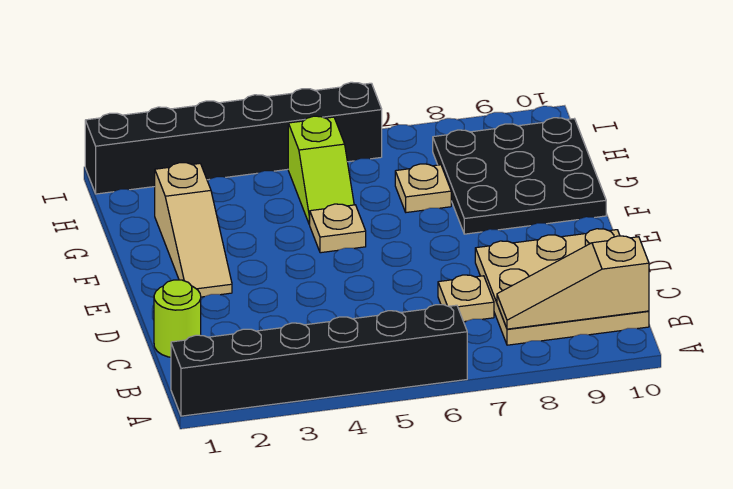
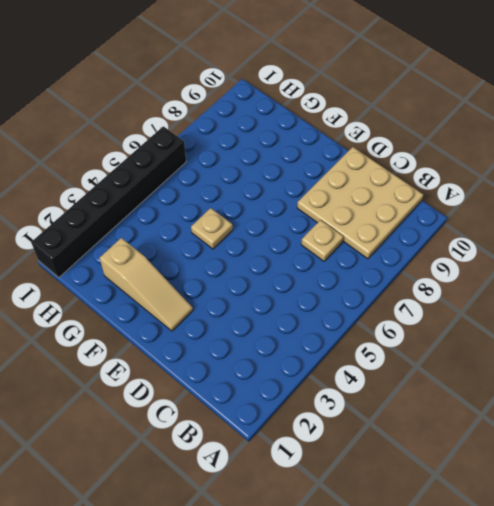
none -> black brick A1:A6 level 1
none -> lime round brick C1 level 1

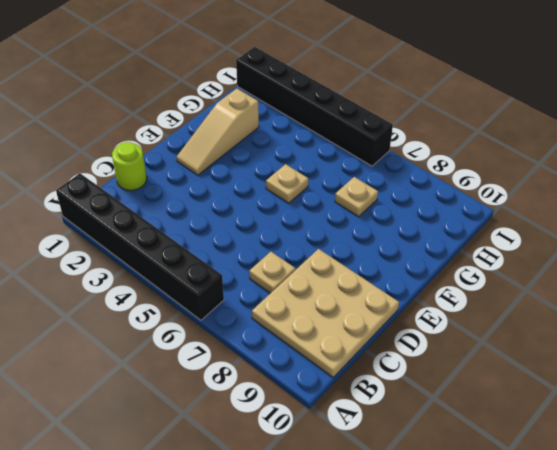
none -> black plate F8:H10 level 1
none -> lime slope G5:H5 level 1 top H

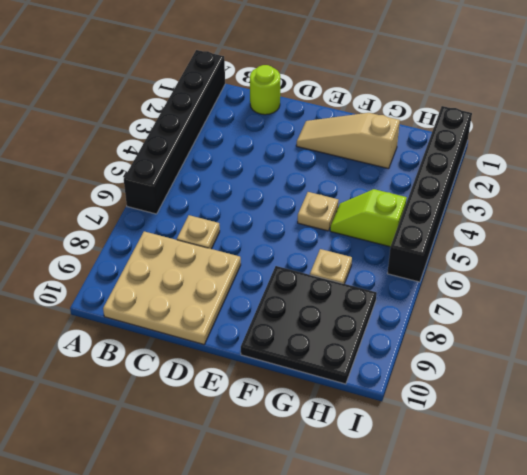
none -> tan slope B8:B10 level 2 top 10

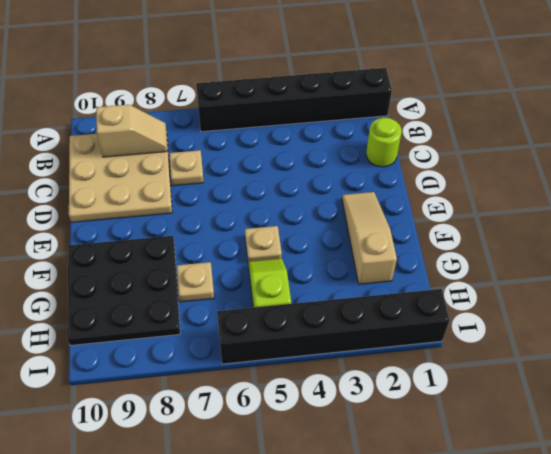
tan slope B8:B9 level 2 top 9 -> tan slope B8:B10 level 2 top 10

